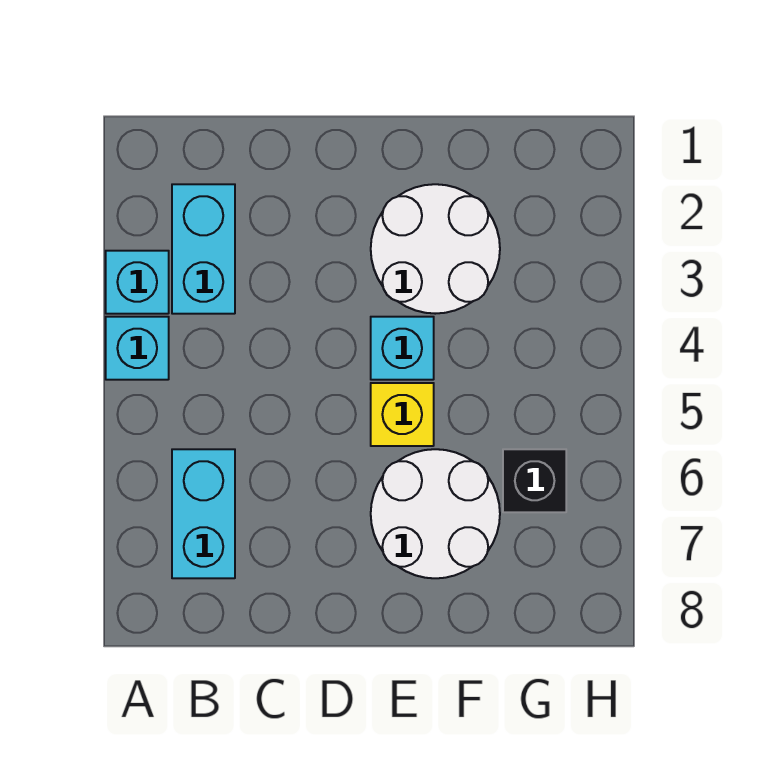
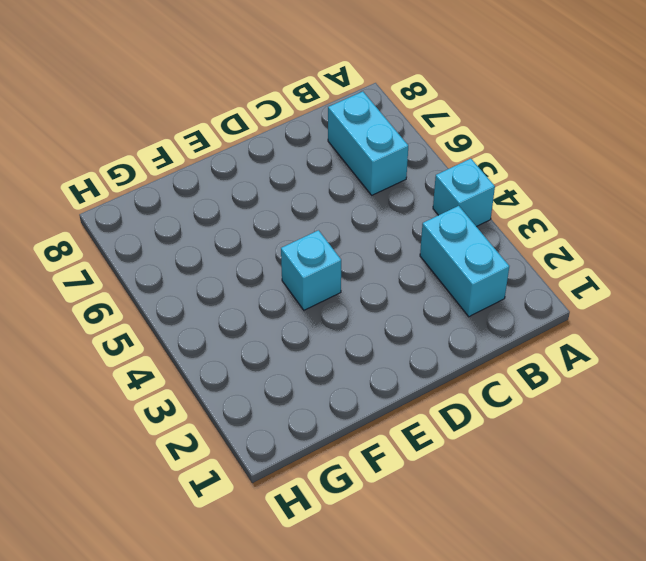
none -> cyan brick A3 level 1
none -> white round brick E2:F3 level 1

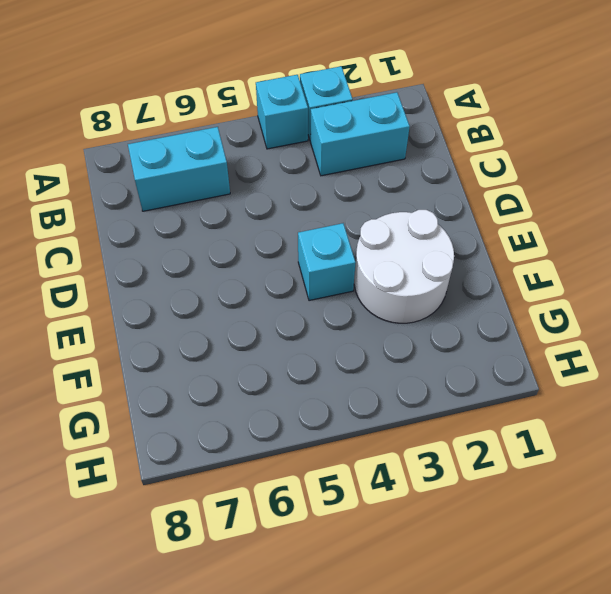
none -> yellow brick E5 level 1
none -> white round brick E6:F7 level 1

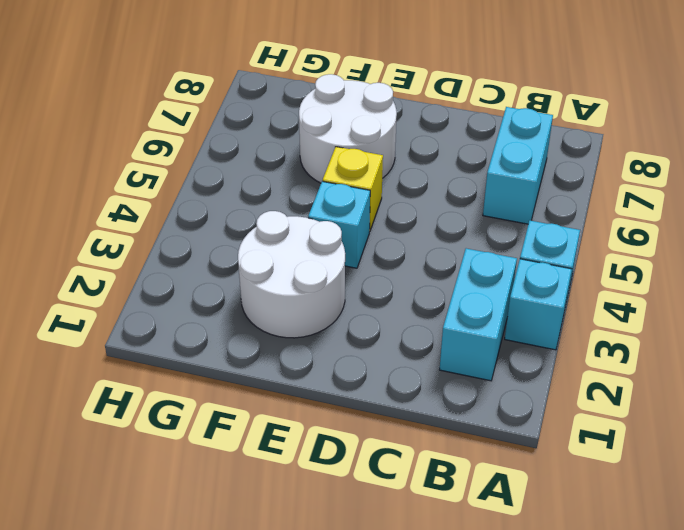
none -> black brick G6 level 1

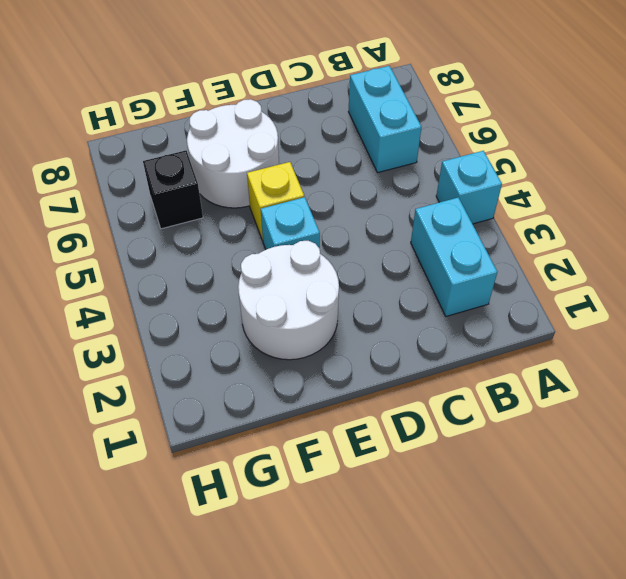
none -> cyan brick A3 level 1

